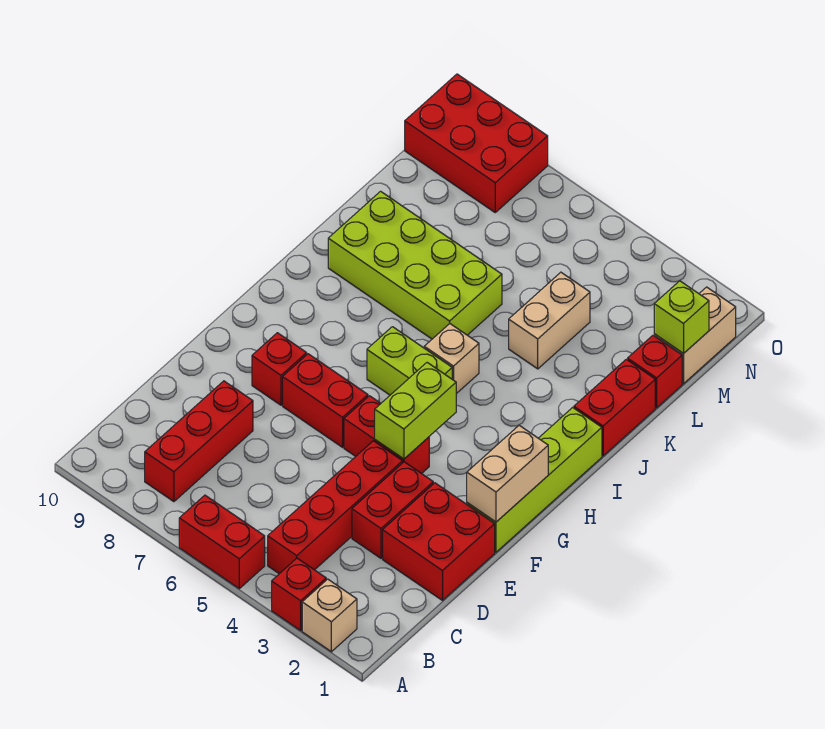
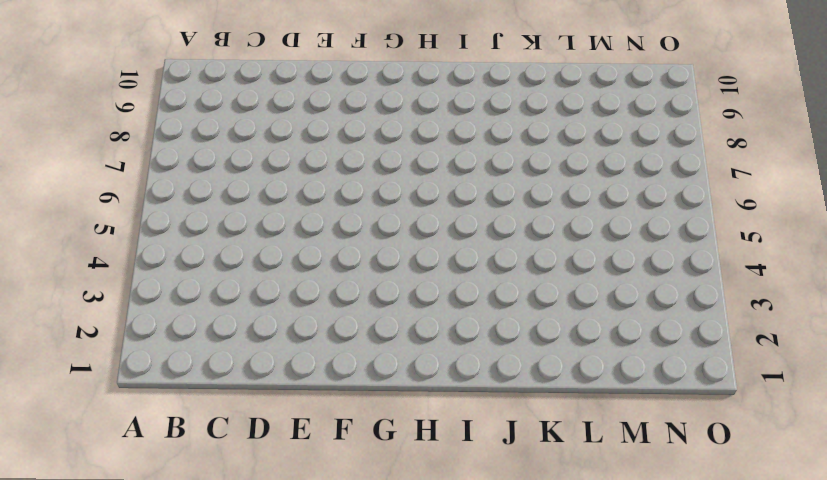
none -> tan brick A2 level 1
none -> red brick A3 level 1
none -> red brick A5:A6 level 1

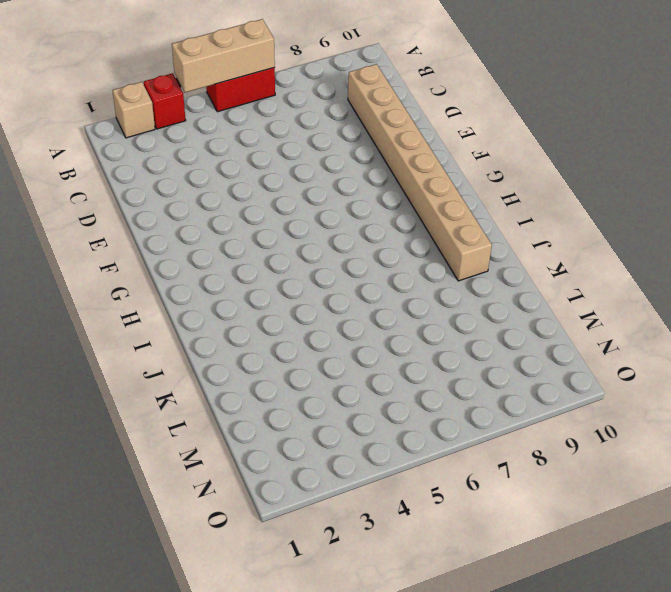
tan brick A4:A6 level 2 -> none
tan brick C9:J9 level 1 -> lime brick J6:K9 level 1
none -> red brick B4:E4 level 1
none -> red brick B8:D8 level 1
none -> red brick D1:E2 level 1

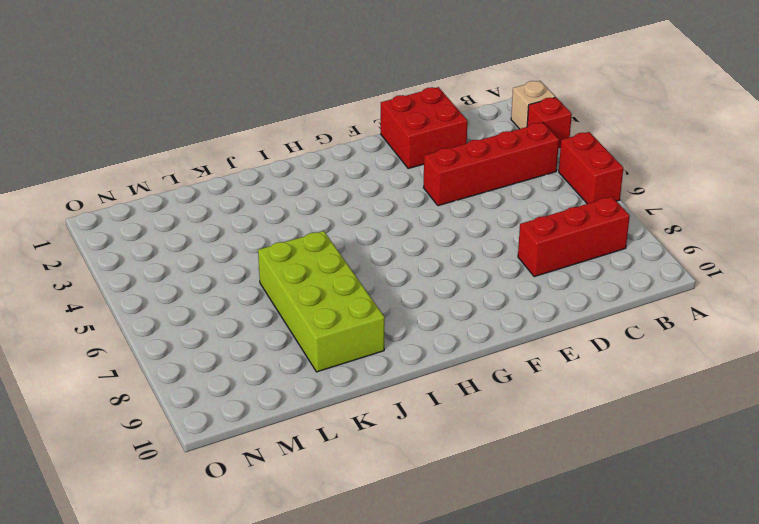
none -> red brick D3:E3 level 1
none -> lime brick F1:I1 level 1
none -> red brick F4:F5 level 1

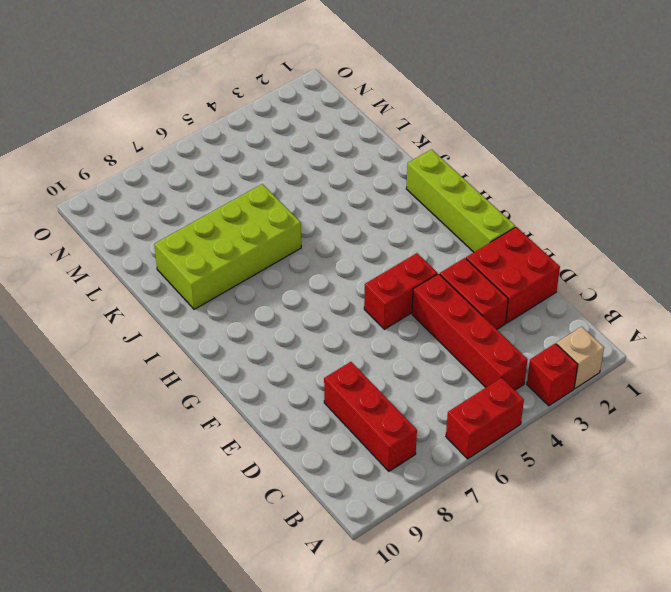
none -> red brick F6:F7 level 1
none -> red brick F8 level 1
none -> lime brick H5:H6 level 1

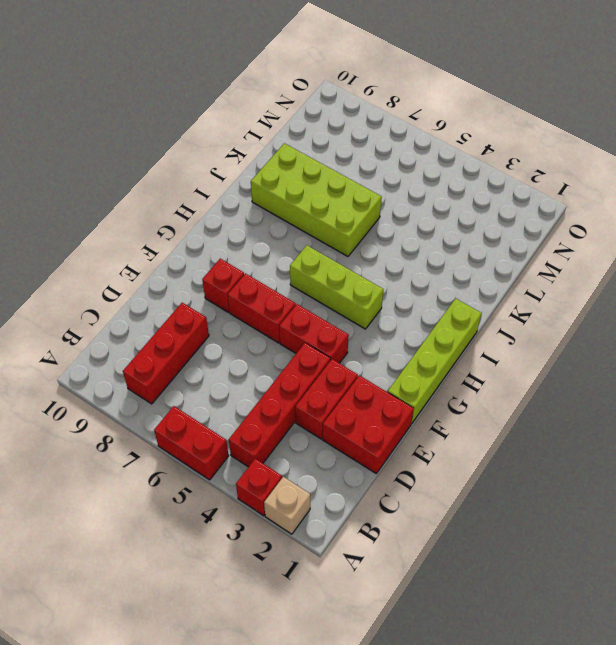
lime brick H4:H6 level 1 -> lime brick H5:H6 level 1
none -> tan brick I5 level 1
none -> red brick J1:K1 level 1
none -> tan brick K4:L4 level 1

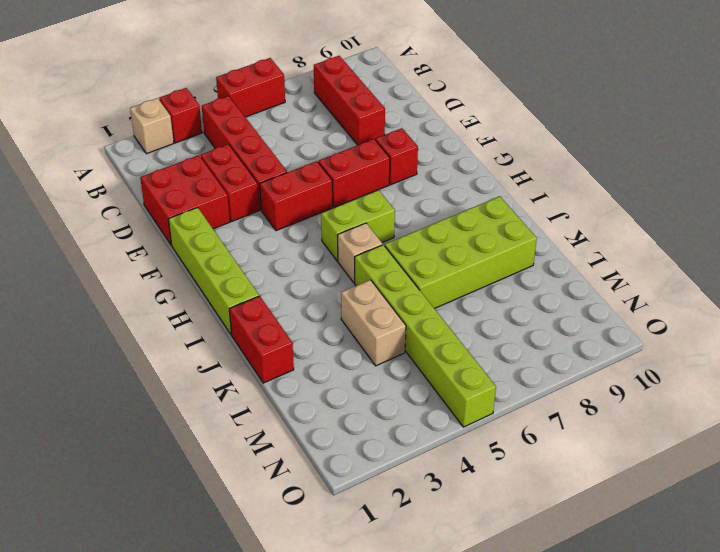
lime brick J5:O5 level 1 -> none
none -> red brick L1 level 1
none -> tan brick M1:N1 level 1
none -> red brick N8:O10 level 1

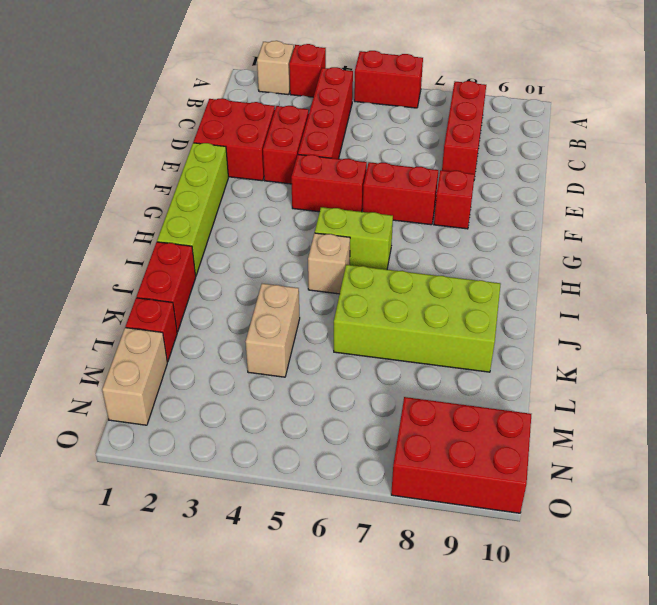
none -> tan brick F1:G1 level 2
none -> lime brick F4:G4 level 2
none -> lime brick M1 level 2

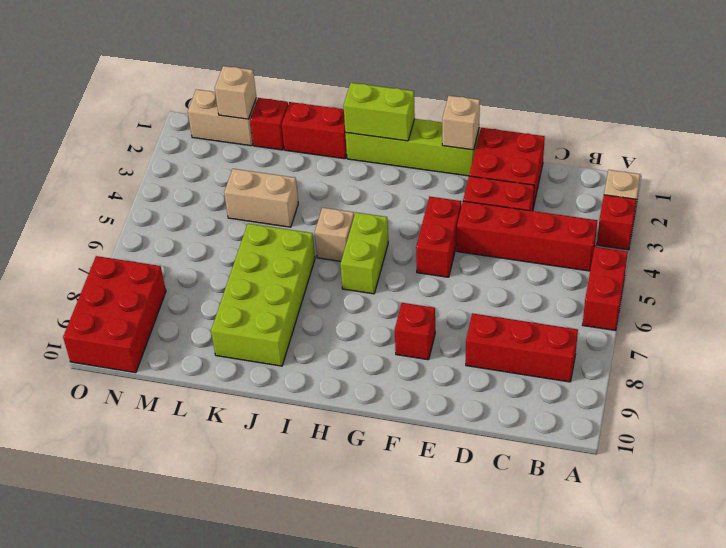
tan brick F1 level 2 -> tan brick F1:G1 level 2
lime brick H1:I1 level 2 -> lime brick F4:G4 level 2
tan brick M1 level 2 -> lime brick M1 level 2
none -> red brick F6:F7 level 1

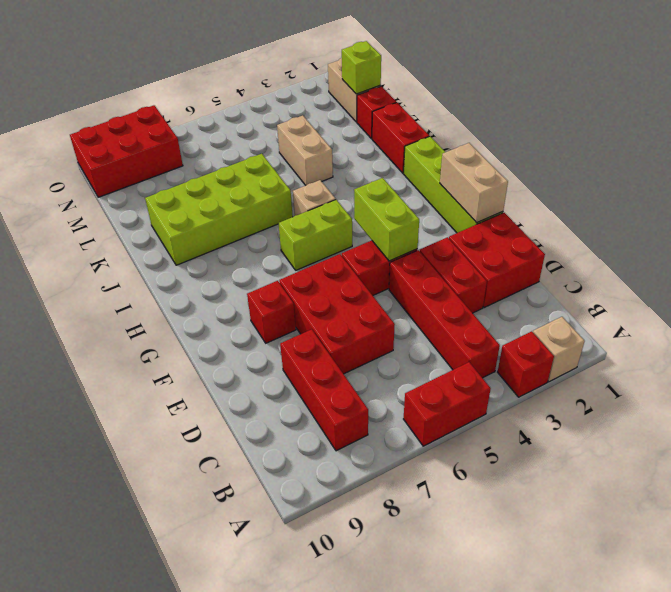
red brick D6:F7 level 1 -> red brick F6:F7 level 1

